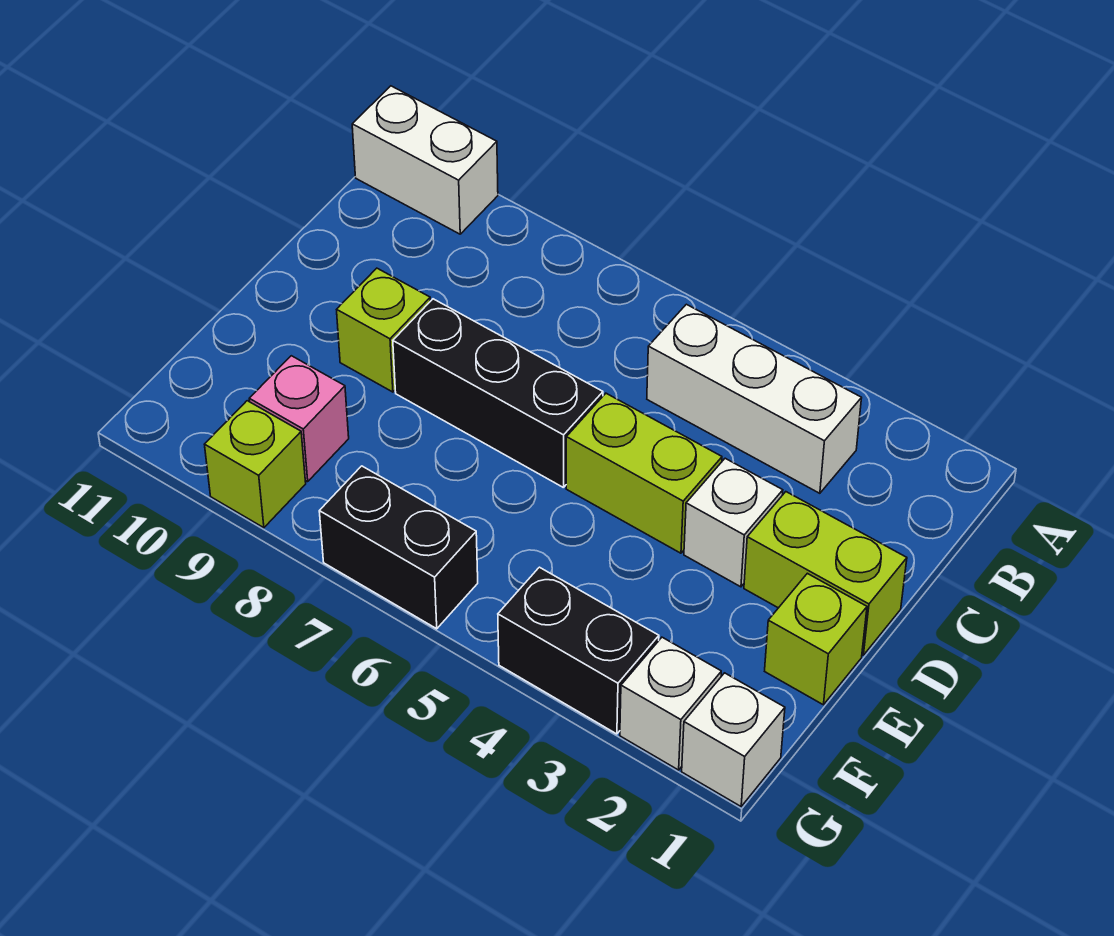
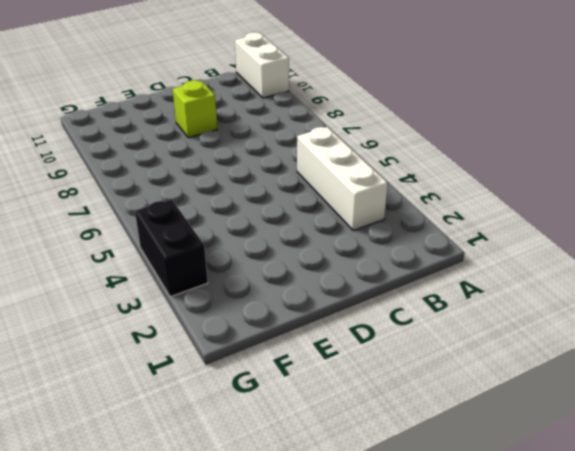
none -> lime brick D1:D2 level 1
none -> white brick D3 level 1
none -> lime brick D4:D5 level 1

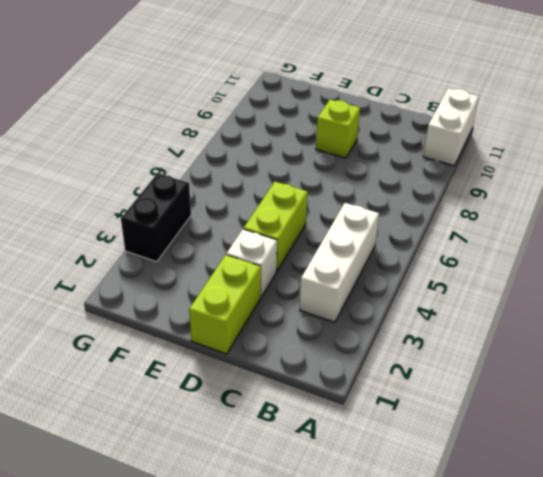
none -> black brick D6:D8 level 1
none -> lime brick E1 level 1
none -> pink brick F9 level 1

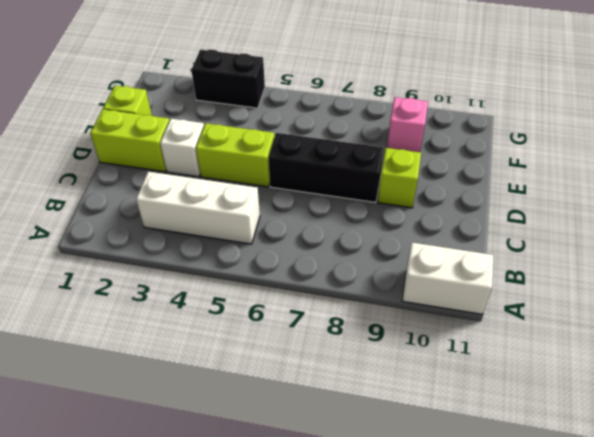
none -> white brick G1 level 1
none -> white brick G2 level 1
none -> black brick G6:G7 level 1

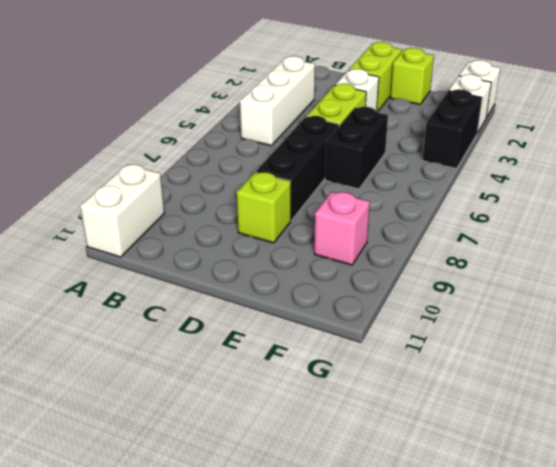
black brick E5:E6 level 1 -> black brick G6:G7 level 1
none -> lime brick G9 level 1

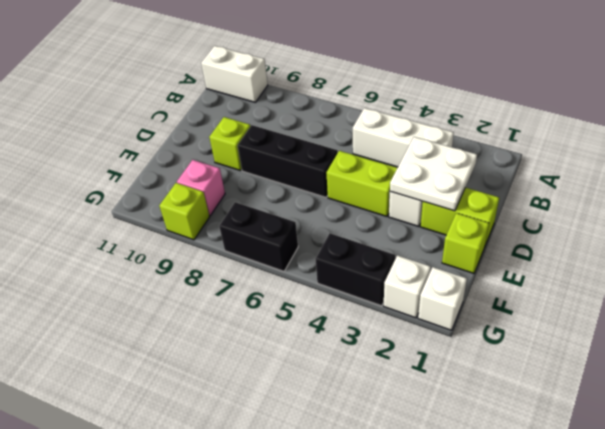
white plate C2:D3 level 2 -> none

